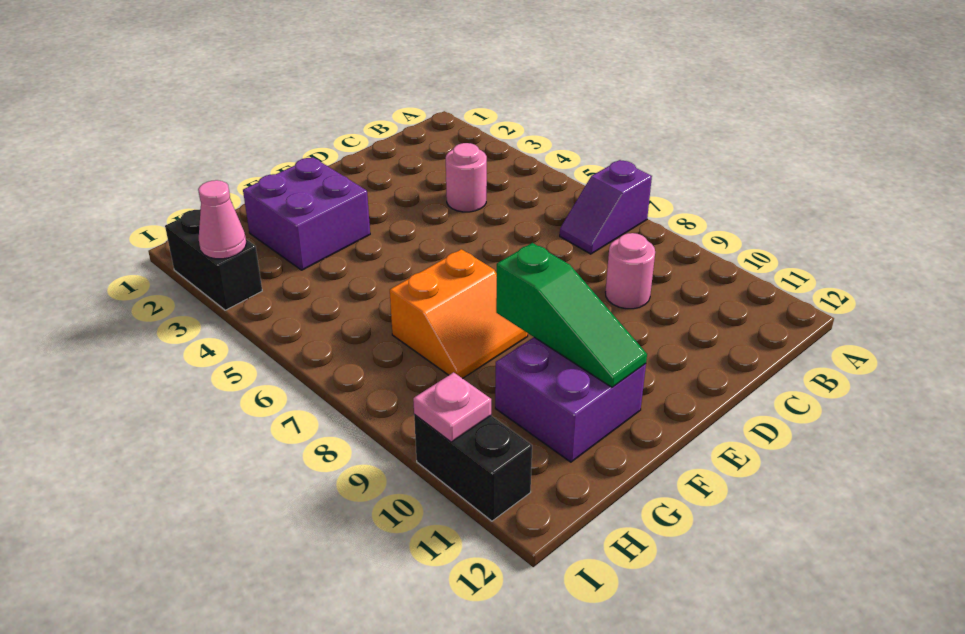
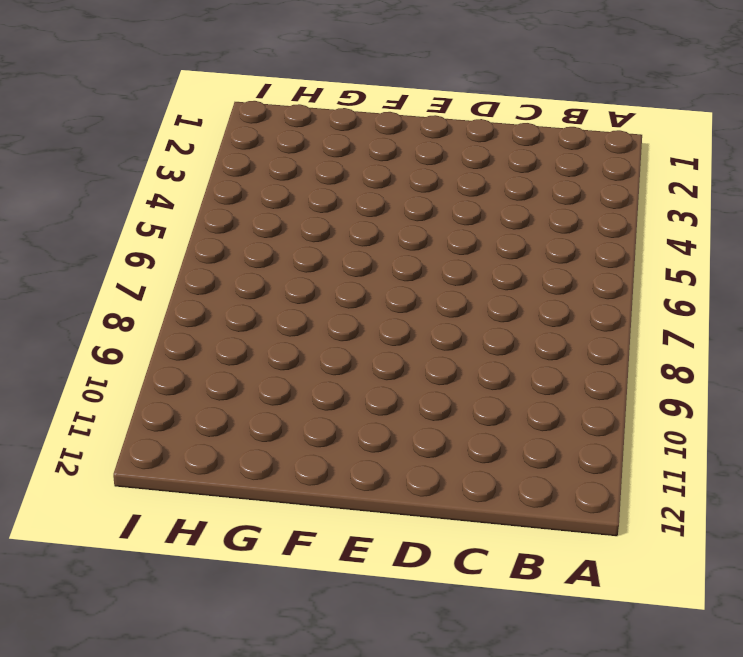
none -> purple slope A7:B7 level 1 top A
none -> pink round brick C4 level 1

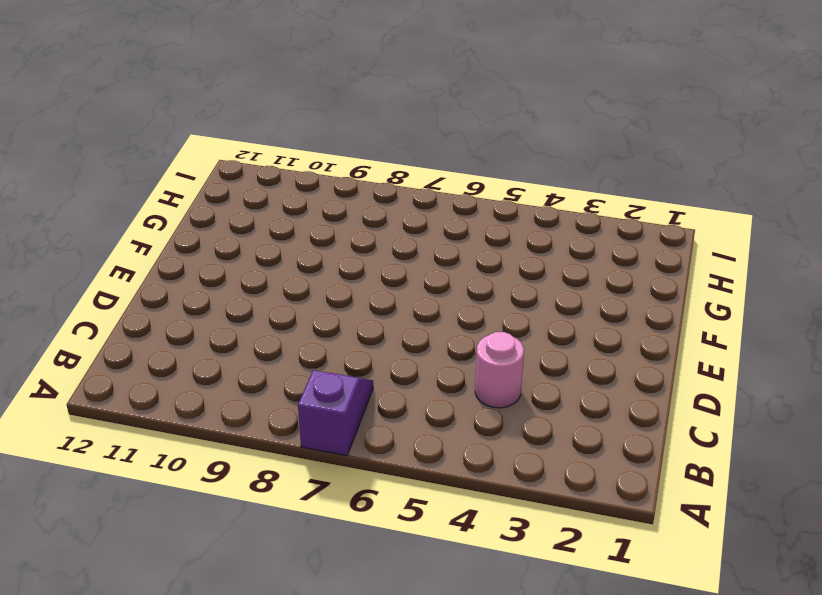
none -> pink round brick C9 level 1
none -> purple brick F2:G3 level 1

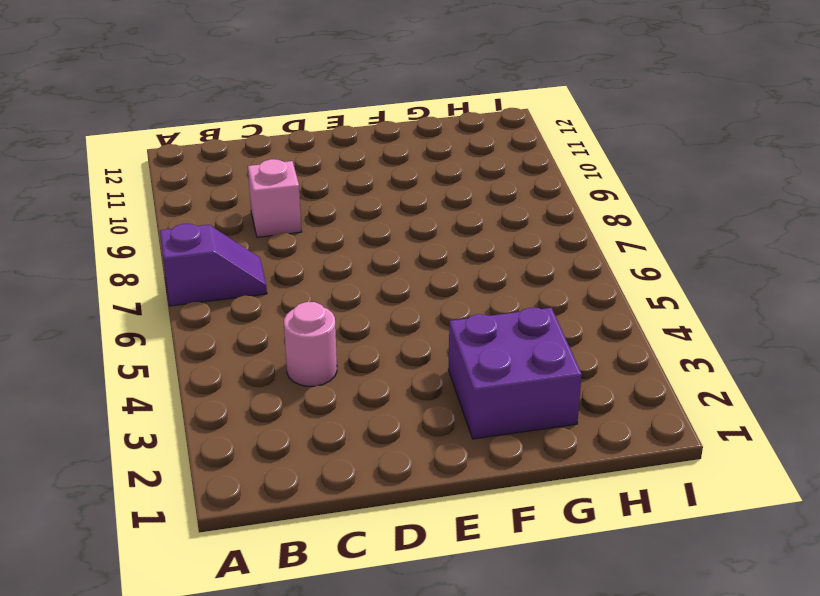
pink brick C9 level 1 -> pink round brick C9 level 1
none -> orange slope F7:G8 level 1 top 7
none -> purple brick F10:G11 level 1

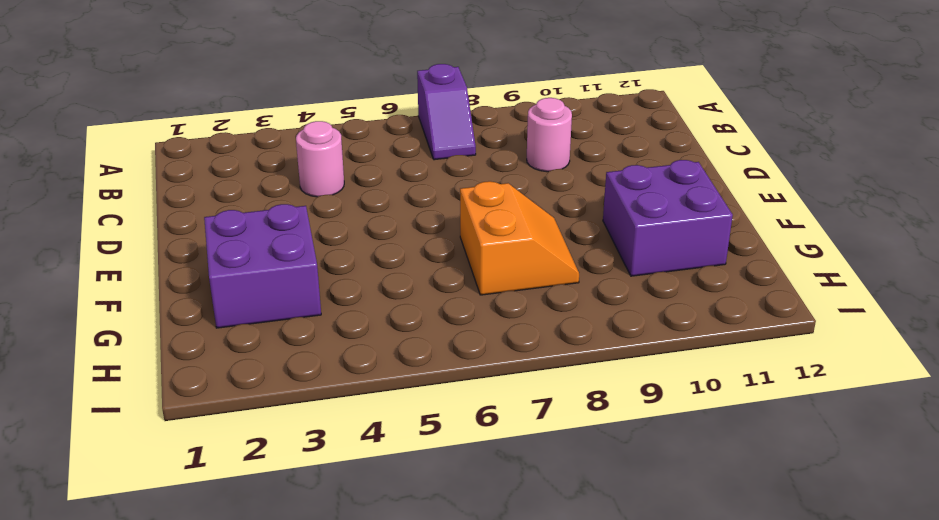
none -> black brick I2:I3 level 1
none -> black brick I10:I11 level 1

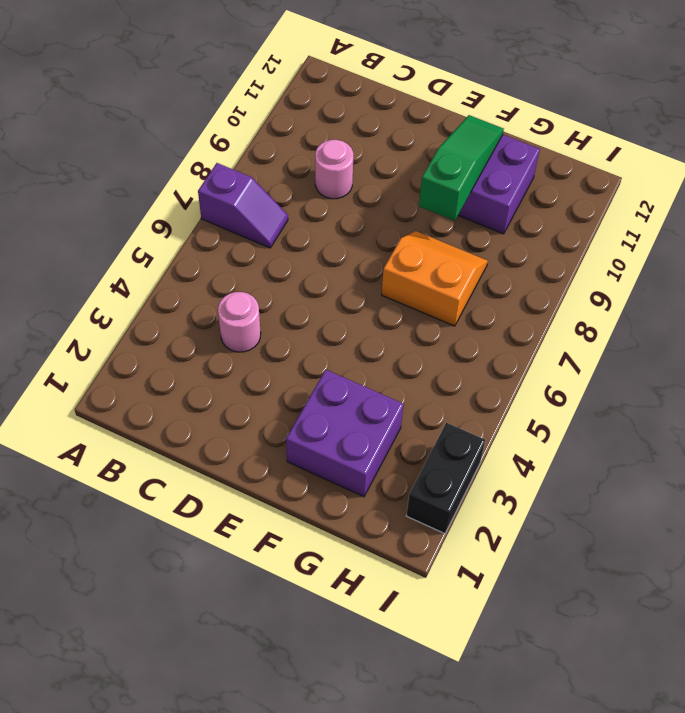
none -> black brick I10:I11 level 1
none -> pink cone I3 level 2

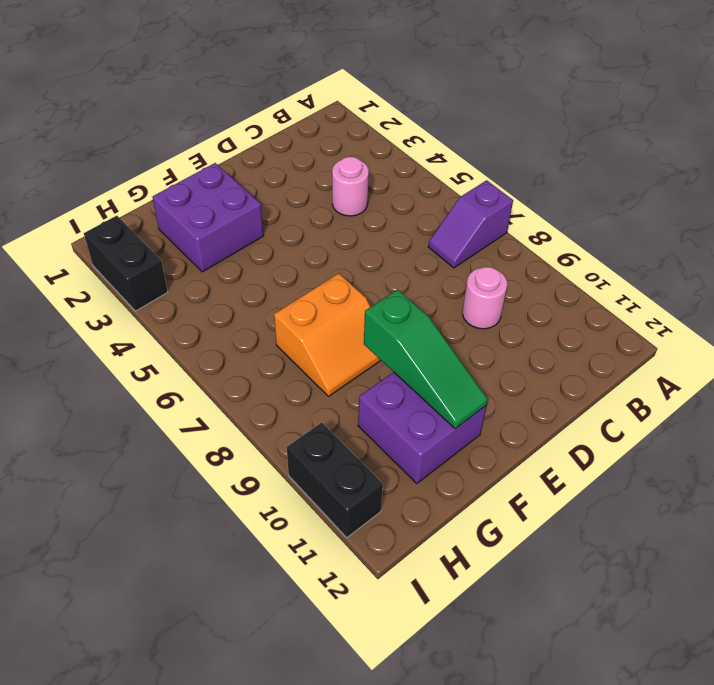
none -> pink cone I3 level 2
none -> pink plate I10 level 2

